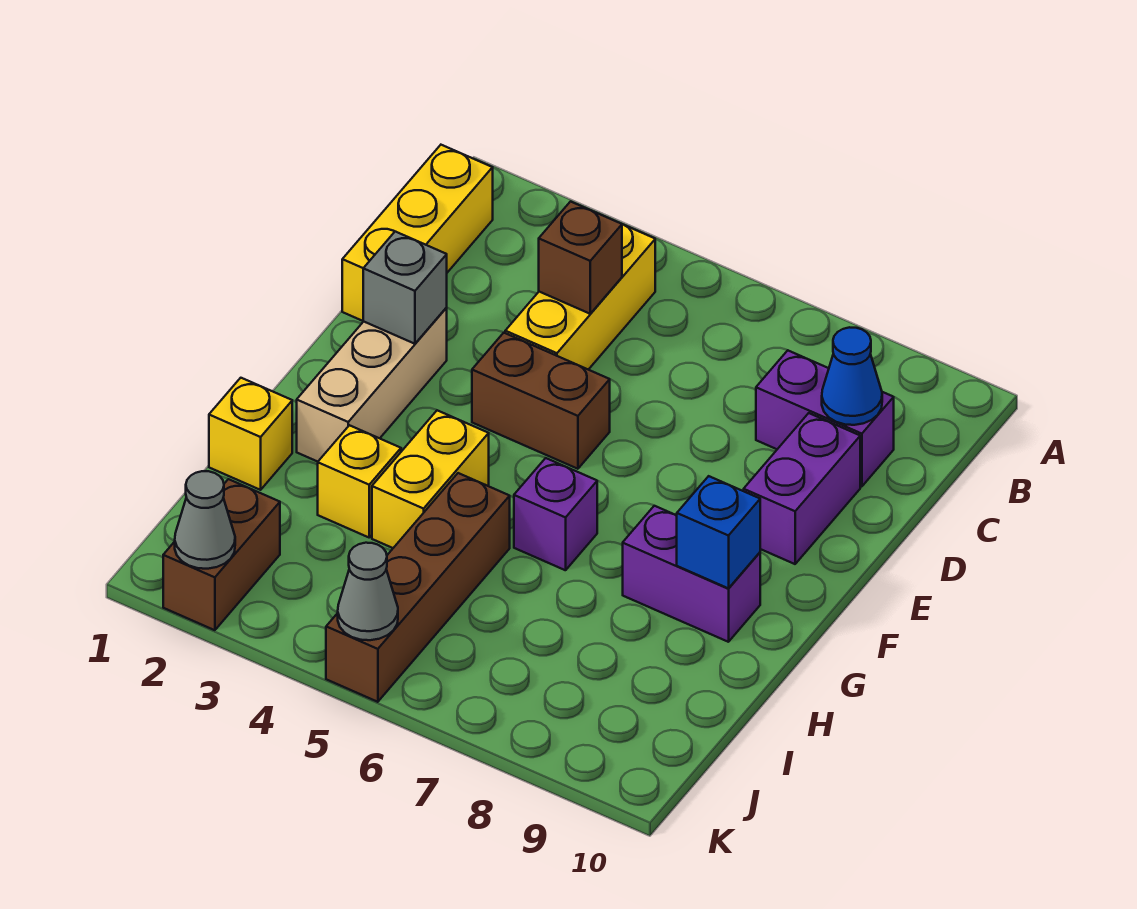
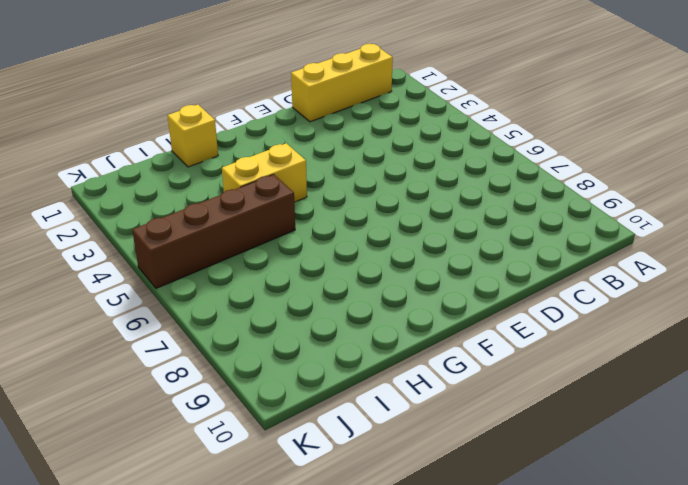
none -> yellow brick B4:D4 level 1
none -> purple brick C8:C9 level 1
none -> purple brick D9:E9 level 1

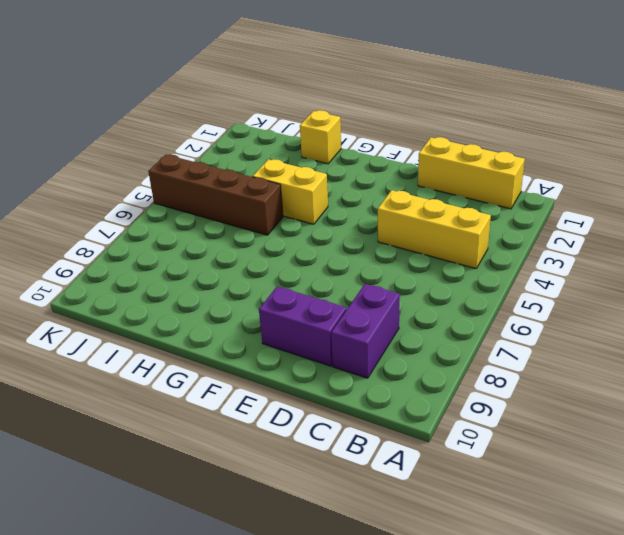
none -> tan brick E2:G2 level 1
none -> brown brick E4:E5 level 1
none -> purple brick G6 level 1

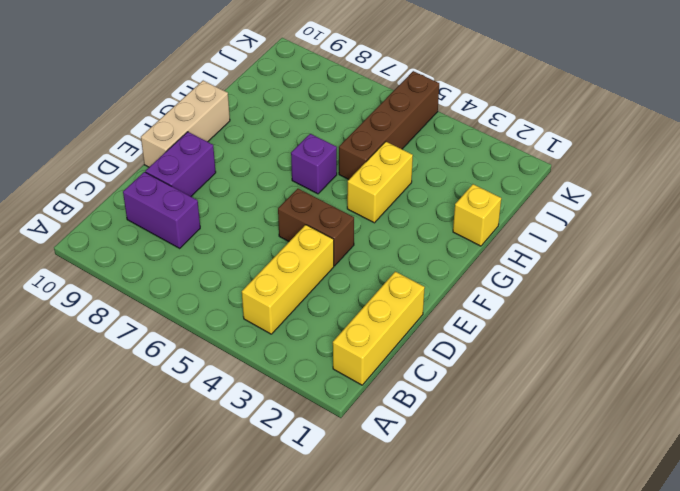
tan brick E10:G10 level 1 -> tan brick E2:G2 level 1
none -> purple brick G8:G9 level 1
none -> yellow brick H3 level 1
none -> brown brick J2:K2 level 1

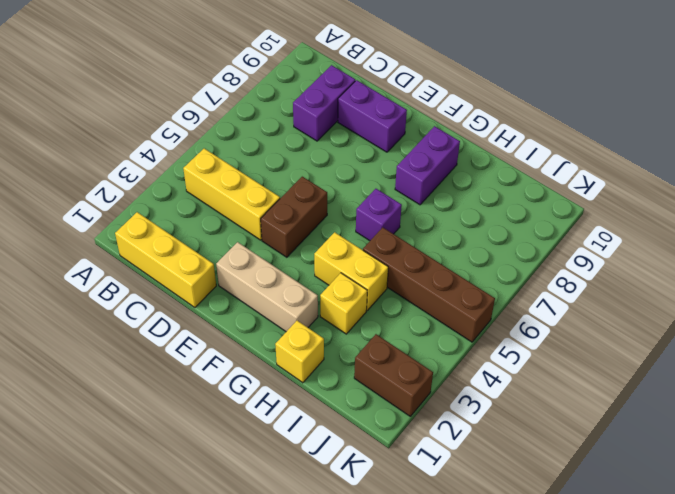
none -> brown brick C4 level 2
none -> blue cone C9 level 2
none -> grey brick E2 level 2

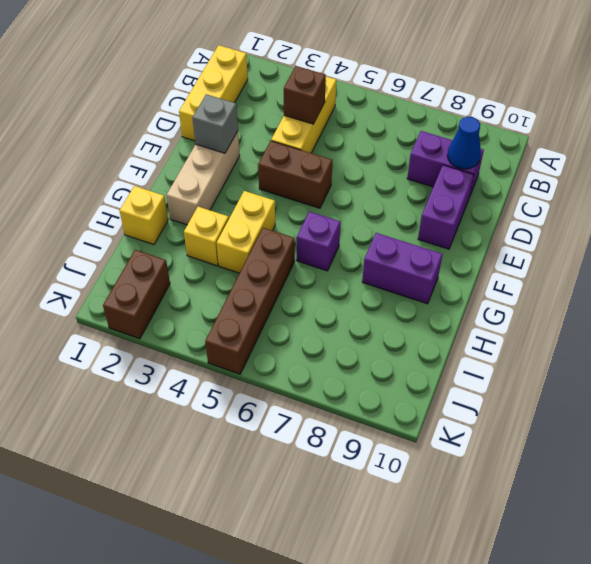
none -> blue brick G9 level 2
none -> grey cone K2 level 2
none -> grey cone K5 level 2

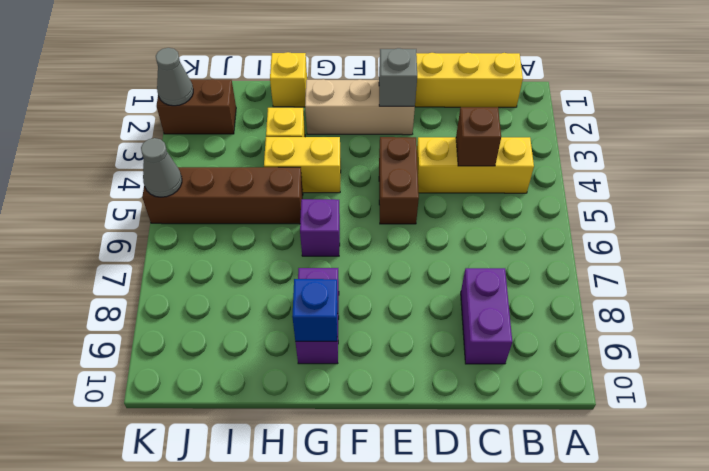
none -> purple brick D9:E9 level 1
none -> blue cone C9 level 2

